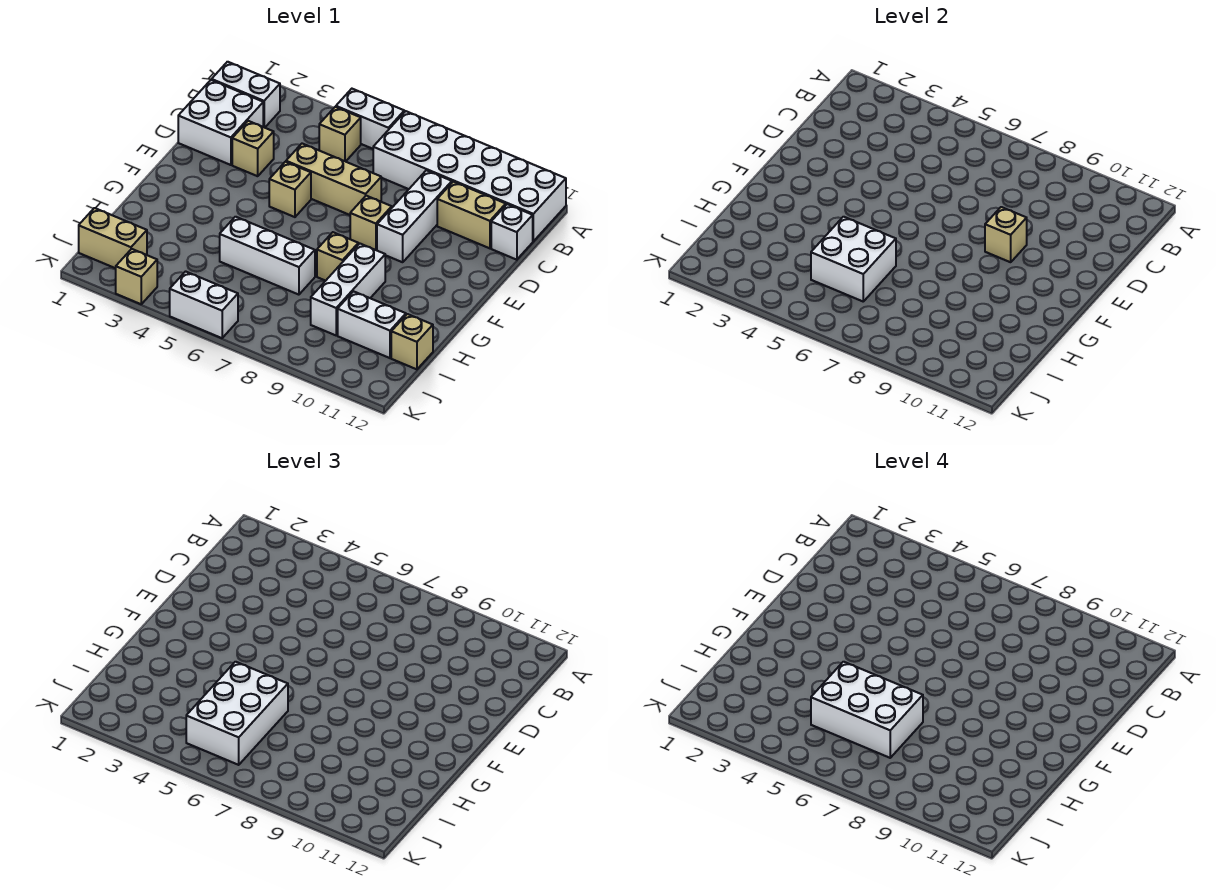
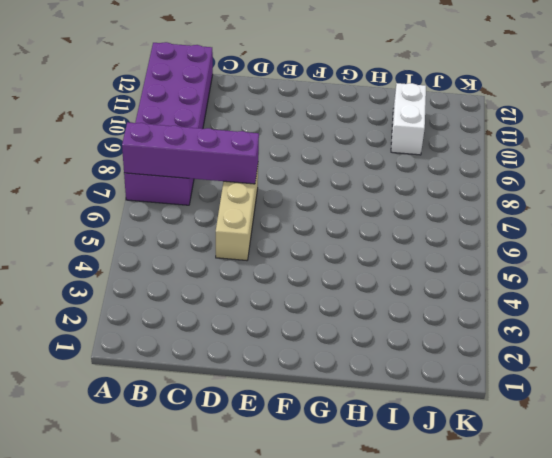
purple brick A7:B12 level 1 -> white brick A7:B12 level 1
purple brick A7:D7 level 2 -> none
none -> white brick A5:A6 level 1
none -> white brick B1:B2 level 1
none -> tan brick B5 level 1

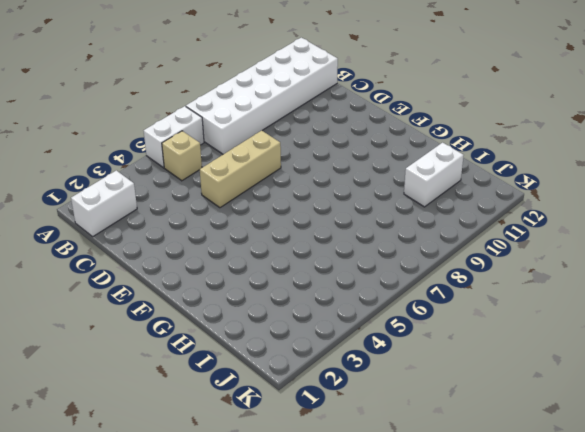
none -> white brick C1:D2 level 1
none -> white brick C9:E9 level 1
none -> tan brick C10:C11 level 1

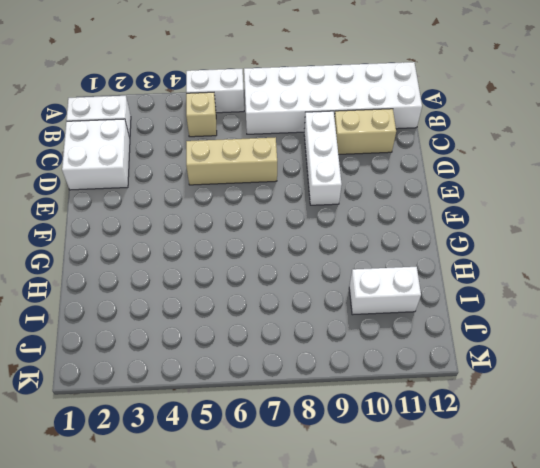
none -> white brick C12 level 1
none -> tan brick D3 level 1
none -> tan brick E5 level 1

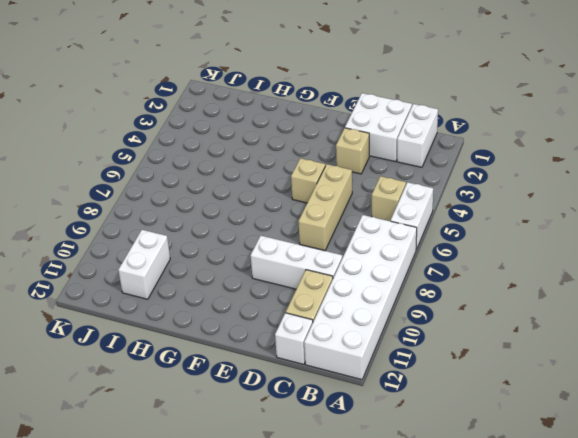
none -> tan brick E8 level 1
none -> tan brick G8 level 1
none -> white brick G9:I9 level 1

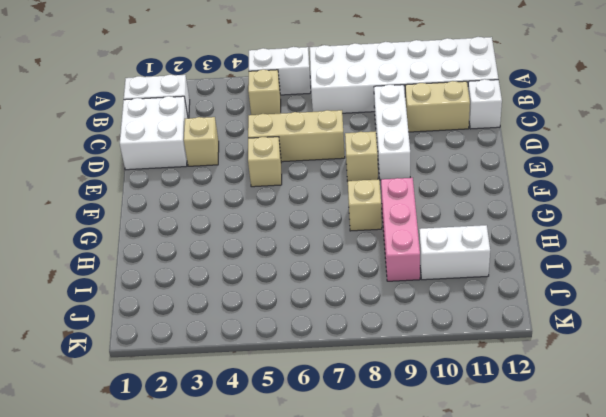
pink brick G9:I9 level 1 -> white brick G9:I9 level 1
none -> white brick H5:H7 level 1
none -> tan brick I12 level 1
none -> tan brick J1:J2 level 1

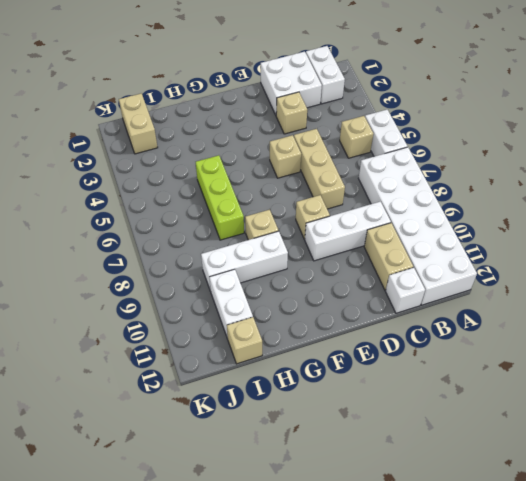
lime brick H5:H7 level 1 -> white brick H5:H7 level 1
none -> tan brick K3 level 1
none -> white brick K5:K6 level 1
none -> tan brick E9 level 2

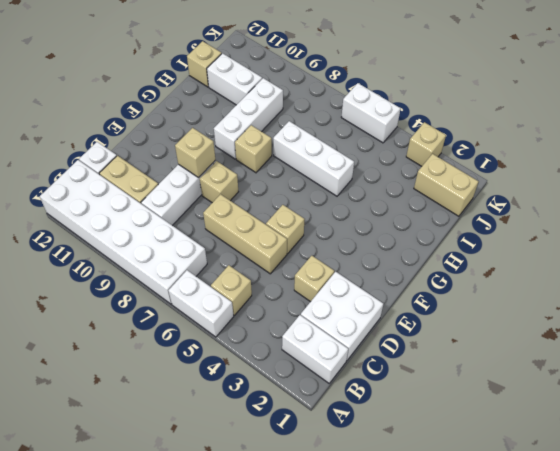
none -> white brick H5:I6 level 2
none -> white brick H5:J6 level 3
none -> white brick H5:I7 level 4

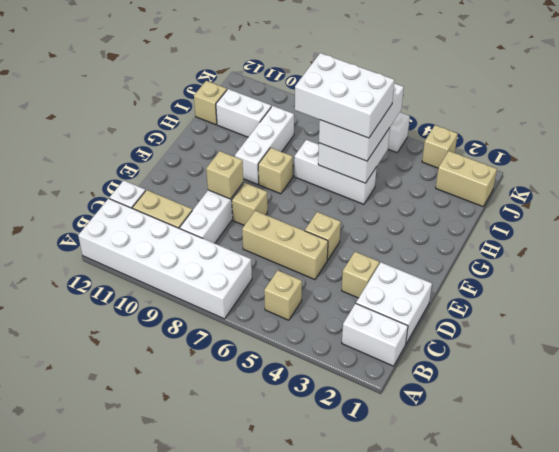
none -> white brick A5:A6 level 1

